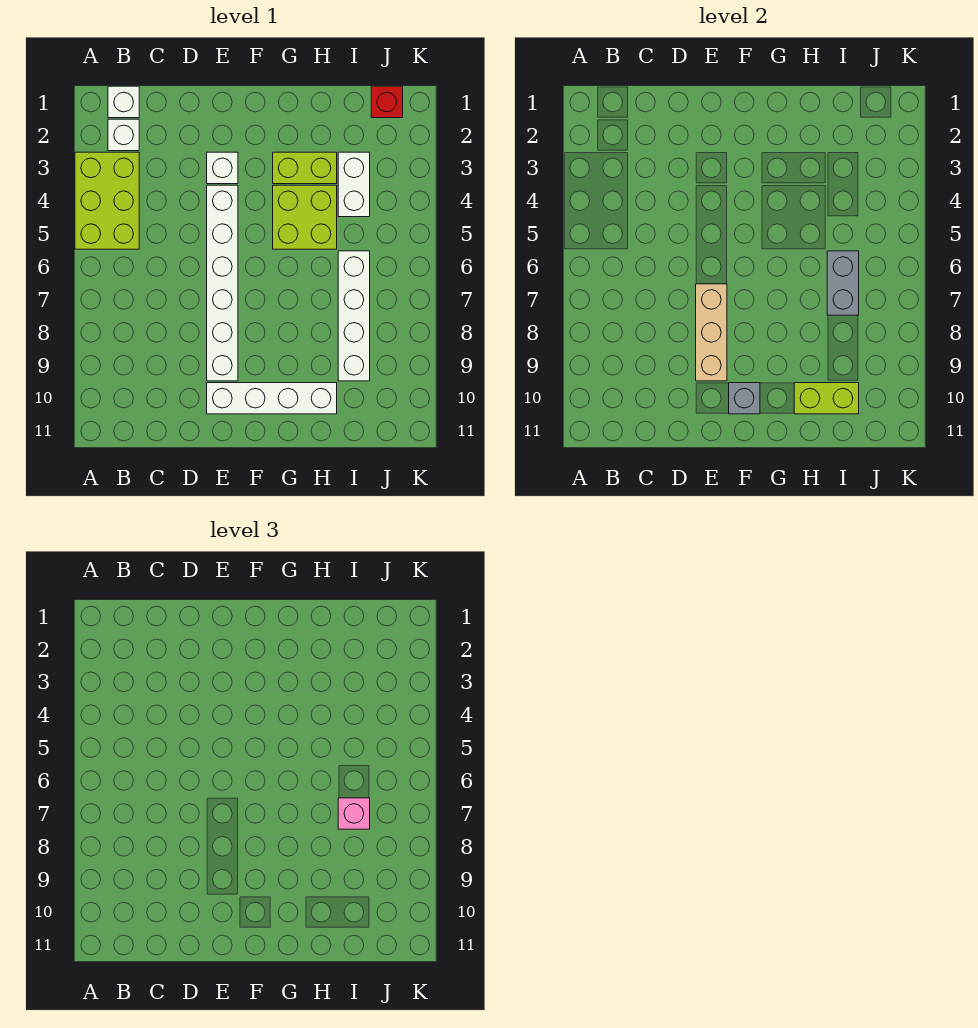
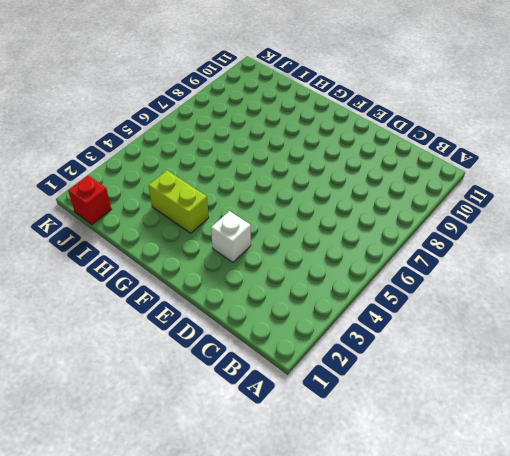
none -> lime brick A3:B5 level 1
none -> white brick B1 level 1
none -> white brick B2 level 1

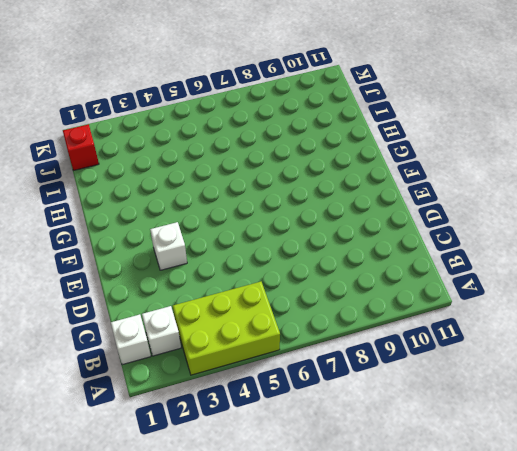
none -> white brick E4:E9 level 1
none -> white brick E10:H10 level 1
none -> lime brick G3:H3 level 1

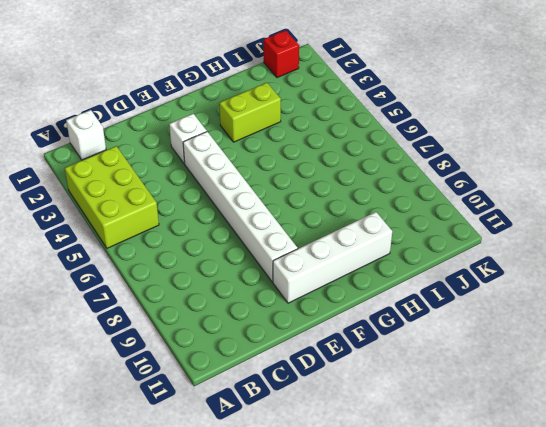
none -> white brick B2 level 1
none -> lime brick G4:H5 level 1
none -> white brick I3:I4 level 1

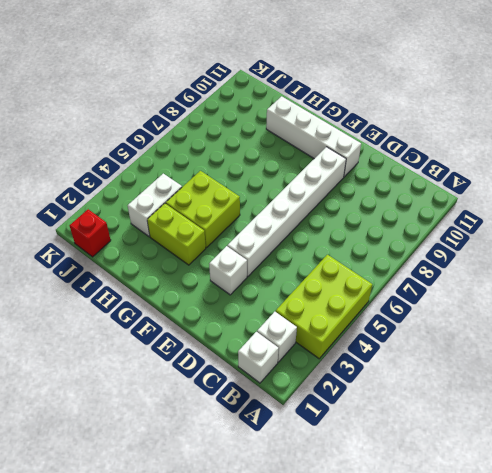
none -> white brick I6:I9 level 1
none -> tan brick E7:E9 level 2
none -> grey brick F10 level 2

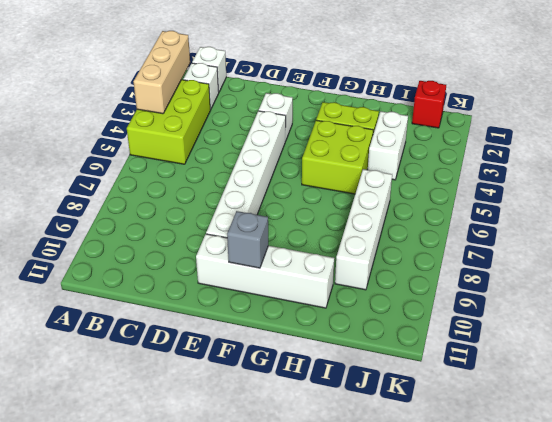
tan brick A2:A4 level 2 -> tan brick E7:E9 level 2
none -> lime brick H10:I10 level 2
none -> grey brick I6:I7 level 2
none -> pink brick I7 level 3

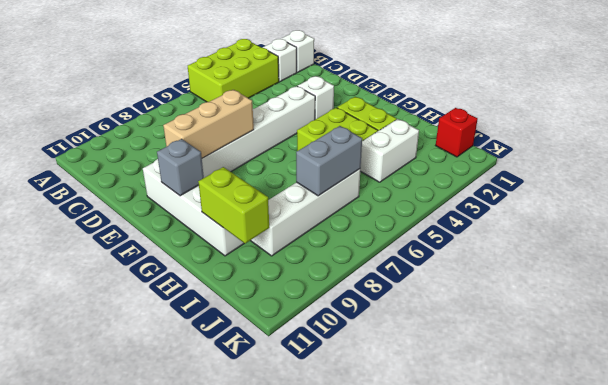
none -> pink brick I7 level 3

